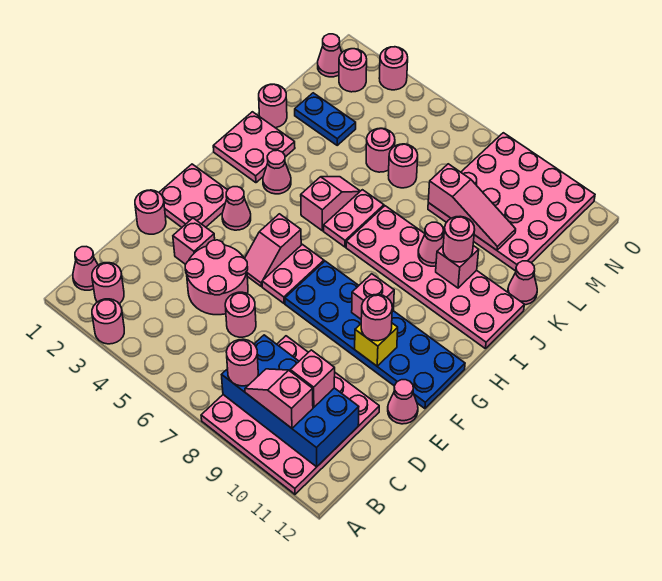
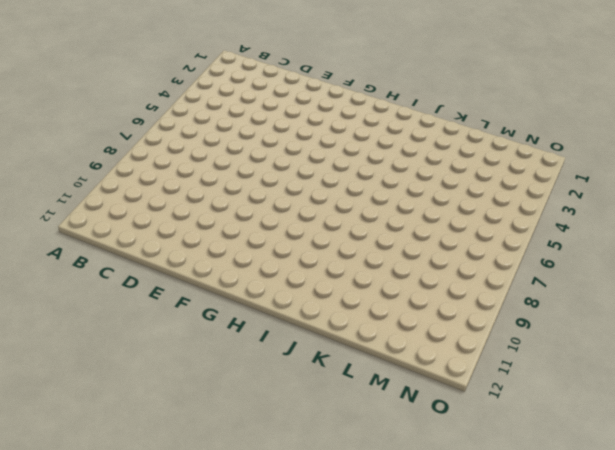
none -> pink round brick A3 level 1
none -> pink plate A8:D11 level 1
none -> pink cone B1 level 1
none -> pink round brick B2 level 1

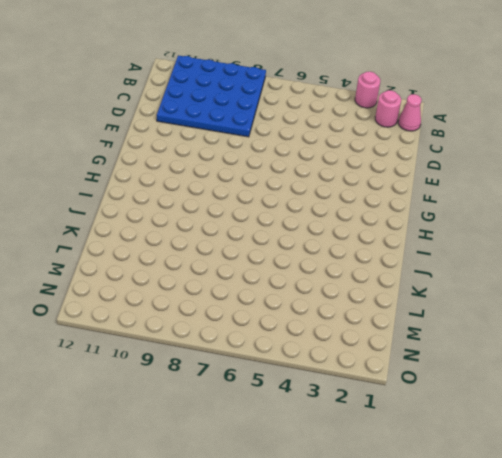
blue plate A8:D11 level 1 -> pink plate A8:D11 level 1
none -> pink round brick D4:E5 level 1
none -> pink round brick D6 level 1
none -> pink round brick E1 level 1
none -> pink brick E3 level 1

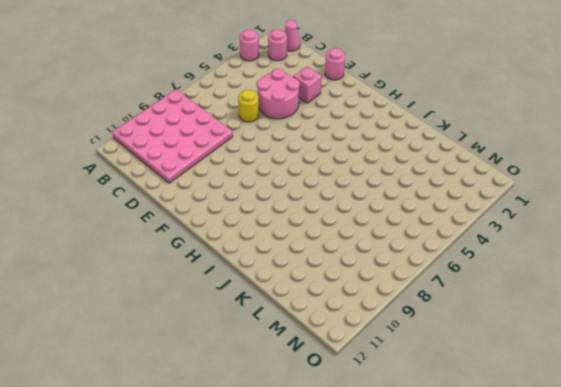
yellow round brick D6 level 1 -> pink round brick D6 level 1
none -> pink cone E12 level 1
none -> pink plate F1:G2 level 1
none -> pink slope F5:G5 level 1 top G
none -> pink plate F6:G6 level 1

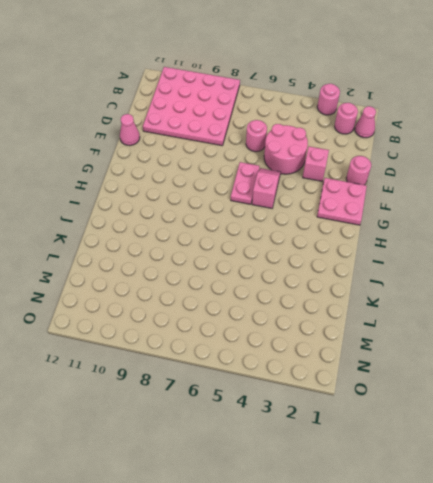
none -> blue plate F7:G12 level 1
none -> pink cone G3 level 1
none -> pink plate I1:J2 level 1
none -> pink cone I3 level 1

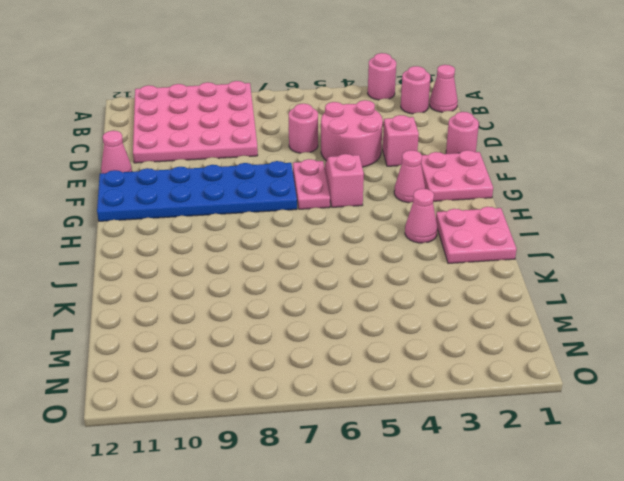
none -> pink slope I5:J5 level 1 top I
none -> pink plate I6:J6 level 1
none -> pink plate I7:J12 level 1
none -> pink round brick K1 level 1

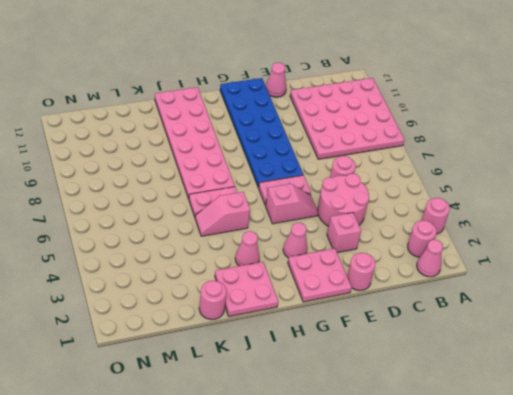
none -> pink cone K12 level 1
none -> blue plate L2:L3 level 1
none -> pink round brick L5 level 1
none -> pink round brick L6 level 1

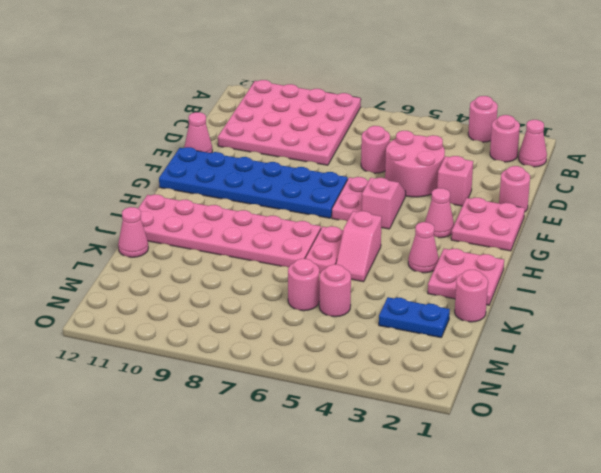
none -> pink plate L8:O11 level 1
none -> pink cone N1 level 1
none -> pink round brick N2 level 1
none -> pink round brick O3 level 1

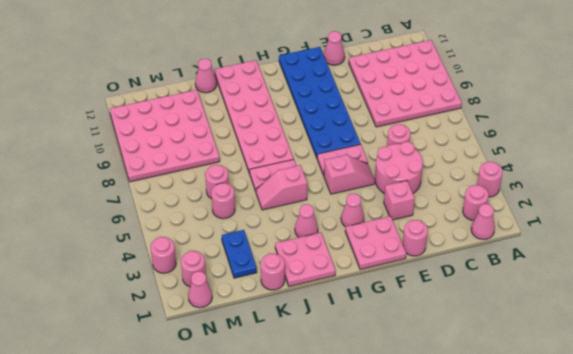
none -> blue brick B8:C11 level 2
none -> yellow brick F10 level 2
none -> pink brick G9 level 2
none -> pink cone J9 level 2

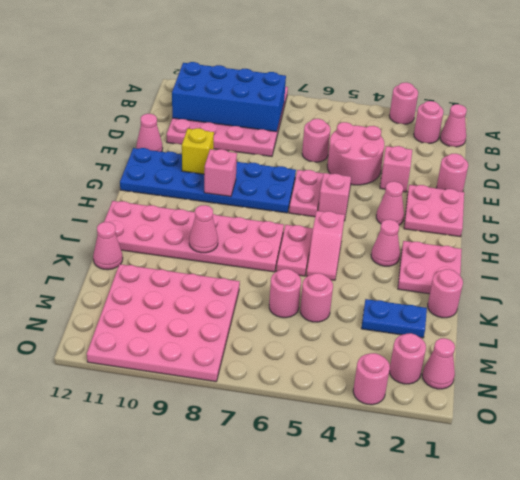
none -> pink brick J10 level 2
none -> pink slope L8:L10 level 2 top 8
none -> pink round brick B8 level 3
none -> pink slope B9:B10 level 3 top 10

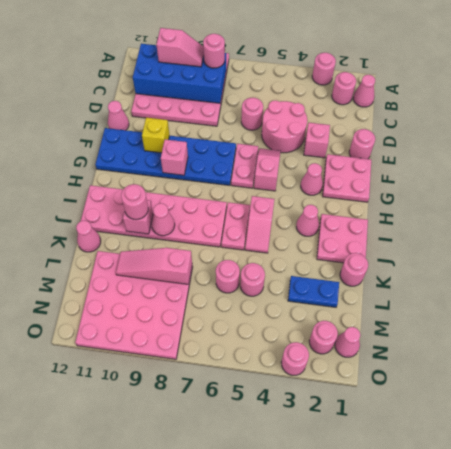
none -> pink brick C10 level 3
none -> pink round brick F10 level 3

